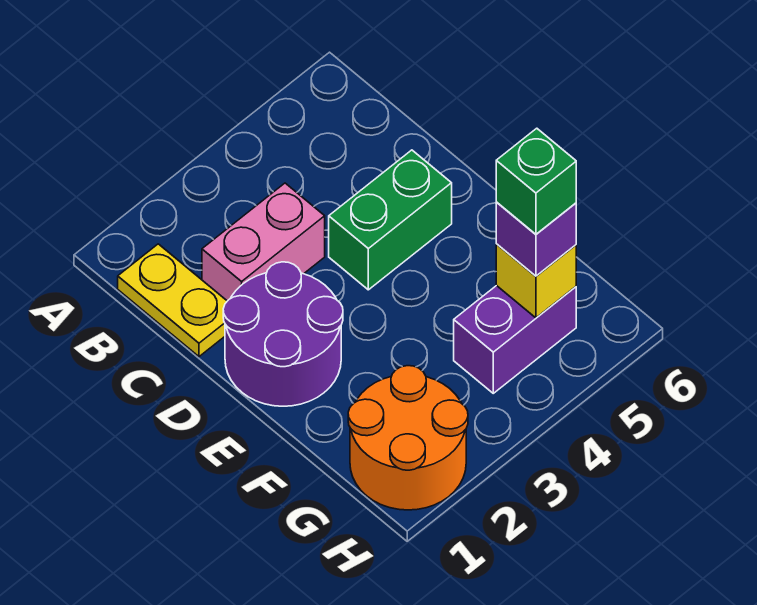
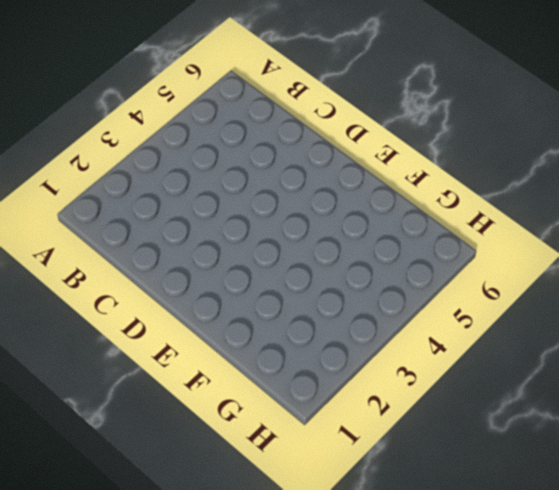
none -> yellow plate B1:C1 level 1
none -> pink brick C2:C3 level 1

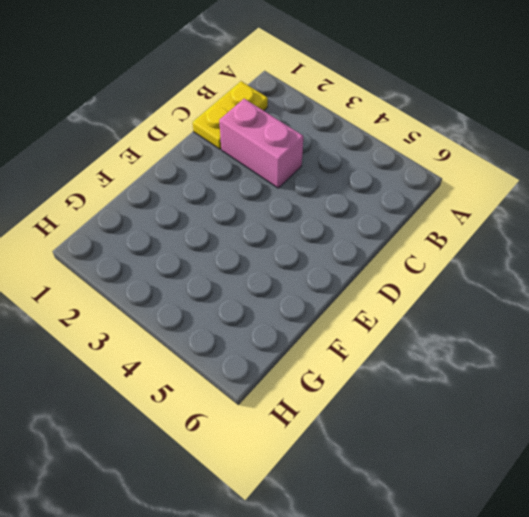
none -> purple round brick D1:E2 level 1
none -> green brick D4:D5 level 1

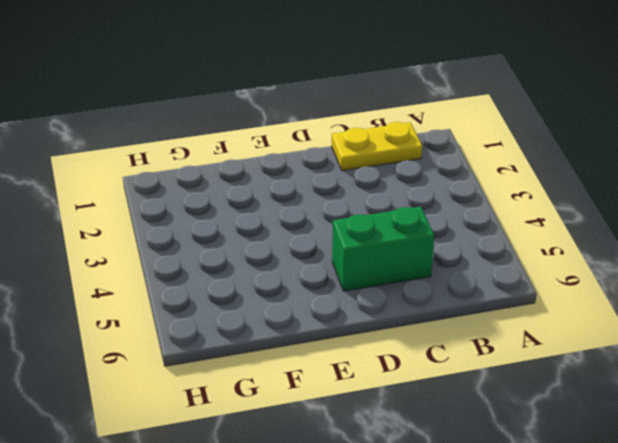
green brick C5:D5 level 1 -> green brick D4:D5 level 1
none -> pink brick C2:C3 level 1
none -> purple round brick D1:E2 level 1

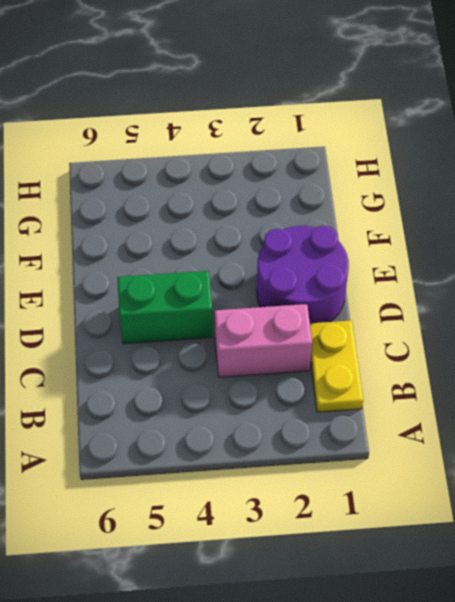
none -> orange round brick G1:H2 level 1
none -> purple brick G4:G5 level 1

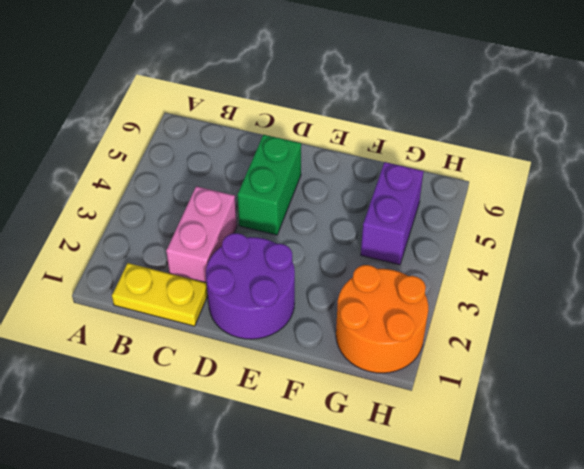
none -> yellow brick G5 level 2
none -> purple brick G5 level 3

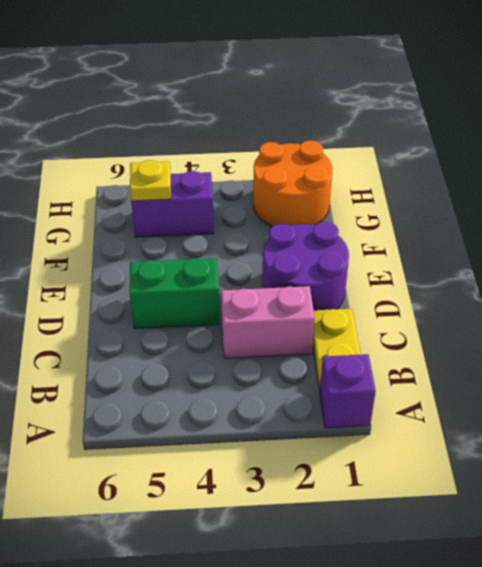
purple brick A1 level 1 -> purple brick G5 level 3
yellow plate G5 level 2 -> yellow brick G5 level 2
none -> green brick G5 level 4

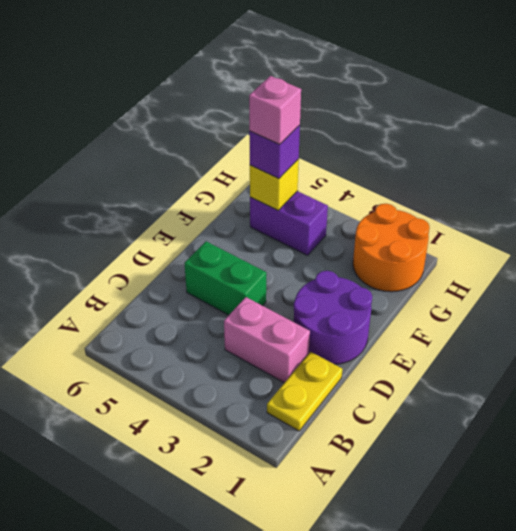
pink brick G5 level 4 -> green brick G5 level 4

